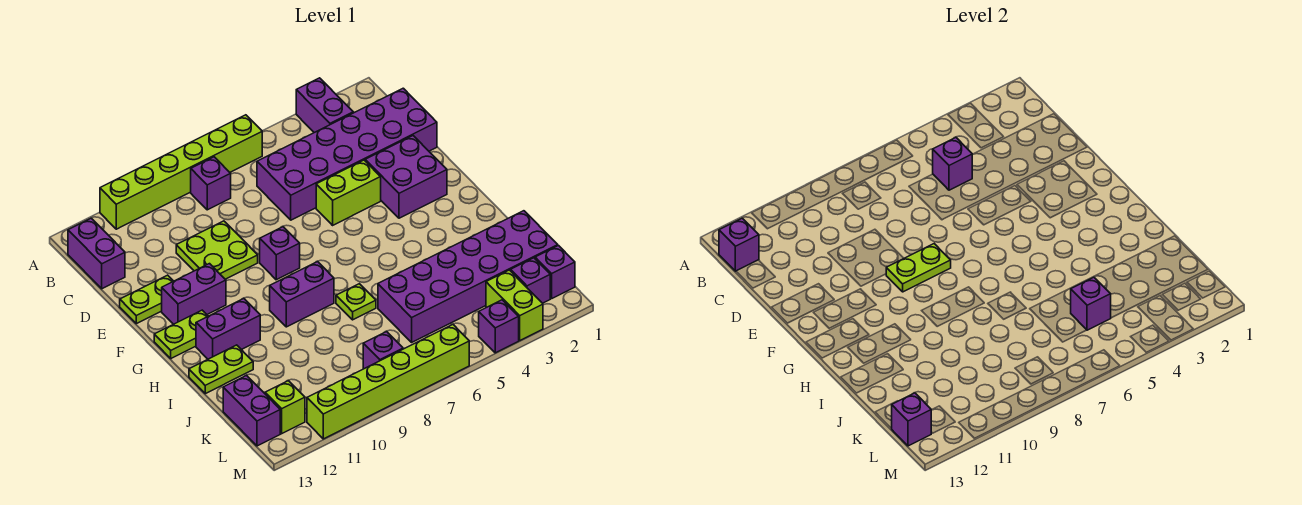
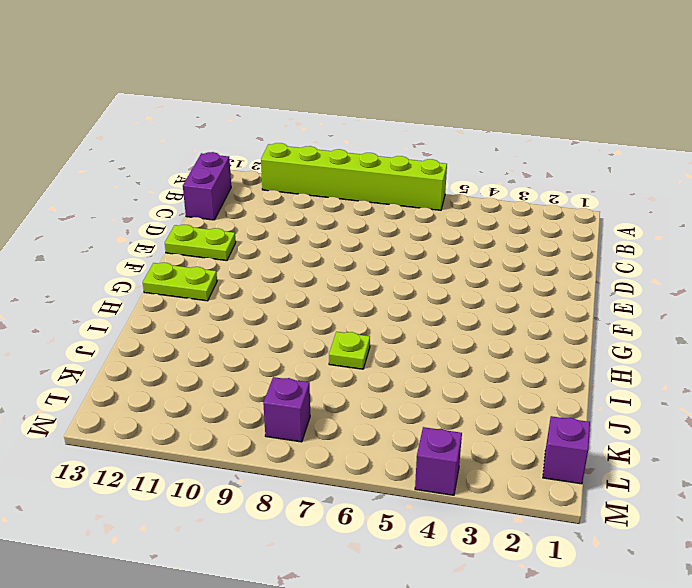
none -> purple brick A3:B3 level 1
none -> purple brick B8 level 1
none -> purple brick C1:D6 level 1
none -> lime plate D9:E10 level 1

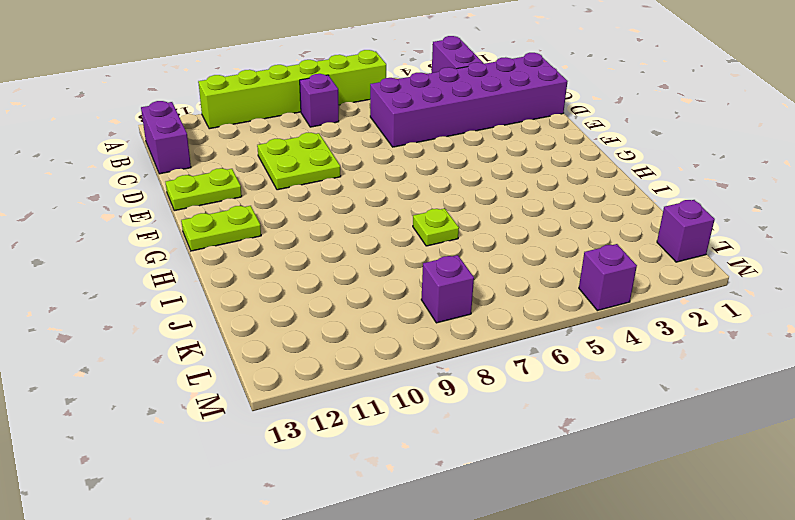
none -> purple brick E2:F3 level 1
none -> lime brick E4:E5 level 1
none -> purple brick F8 level 1
none -> purple brick F11:F12 level 1

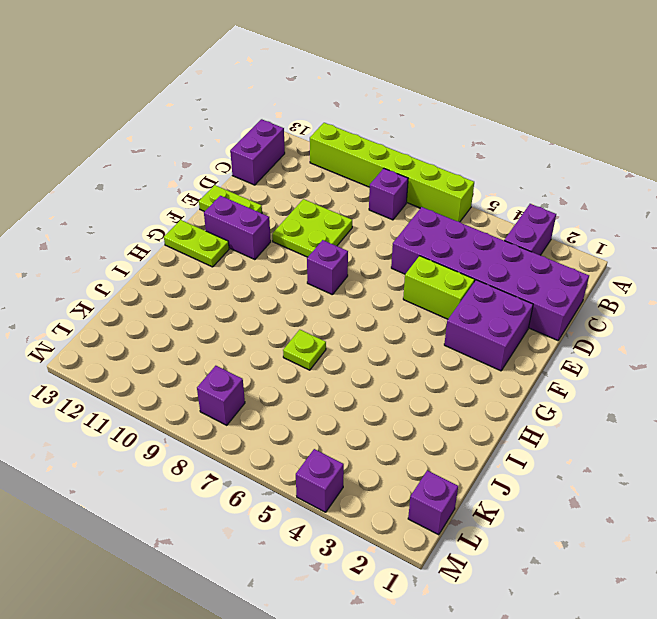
none -> purple brick H8:H9 level 1
none -> purple brick H11:H12 level 1
none -> lime plate I12:I13 level 1
none -> purple brick J1:K6 level 1

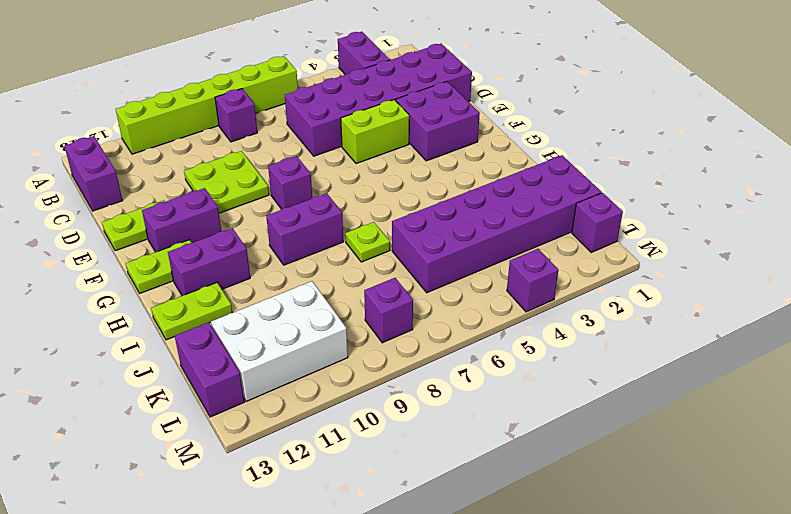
white brick K10:L12 level 1 -> lime brick L12 level 1
none -> purple brick L2 level 1
none -> lime brick L3:M3 level 1
none -> lime brick M6:M11 level 1
none -> purple brick B13 level 2

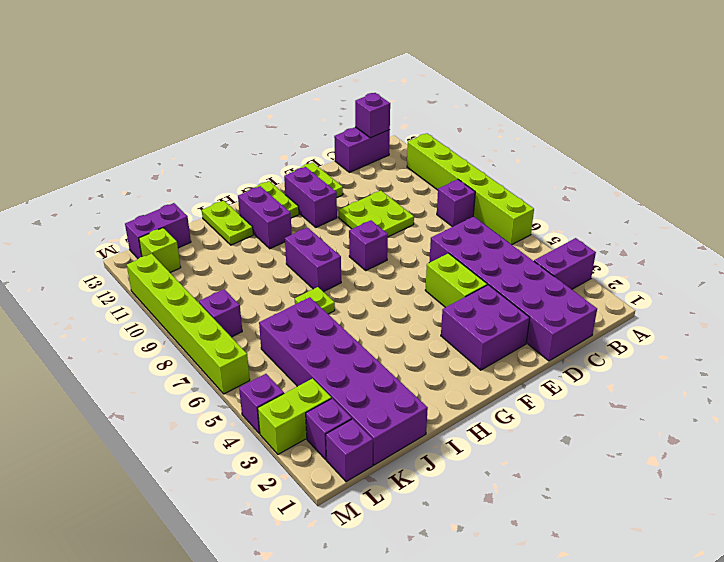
none -> purple brick C5 level 2
none -> lime plate F8:F9 level 2
none -> purple brick K5 level 2
none -> purple brick L13 level 2

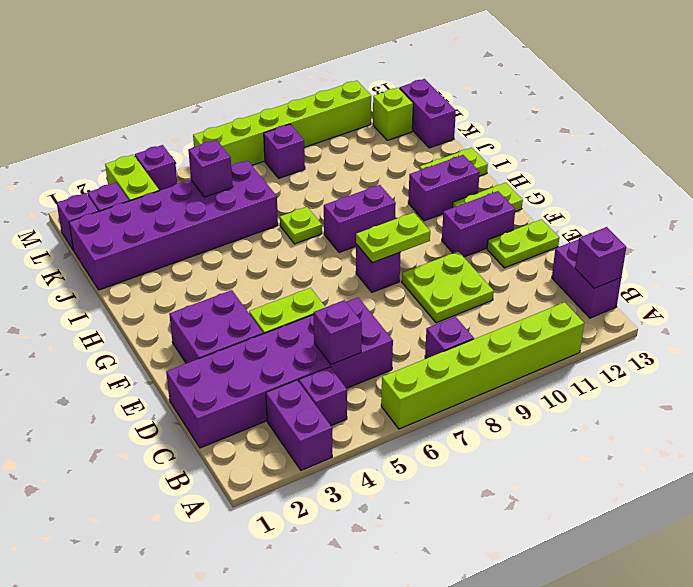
purple brick B4 level 1 -> purple brick L13 level 2

